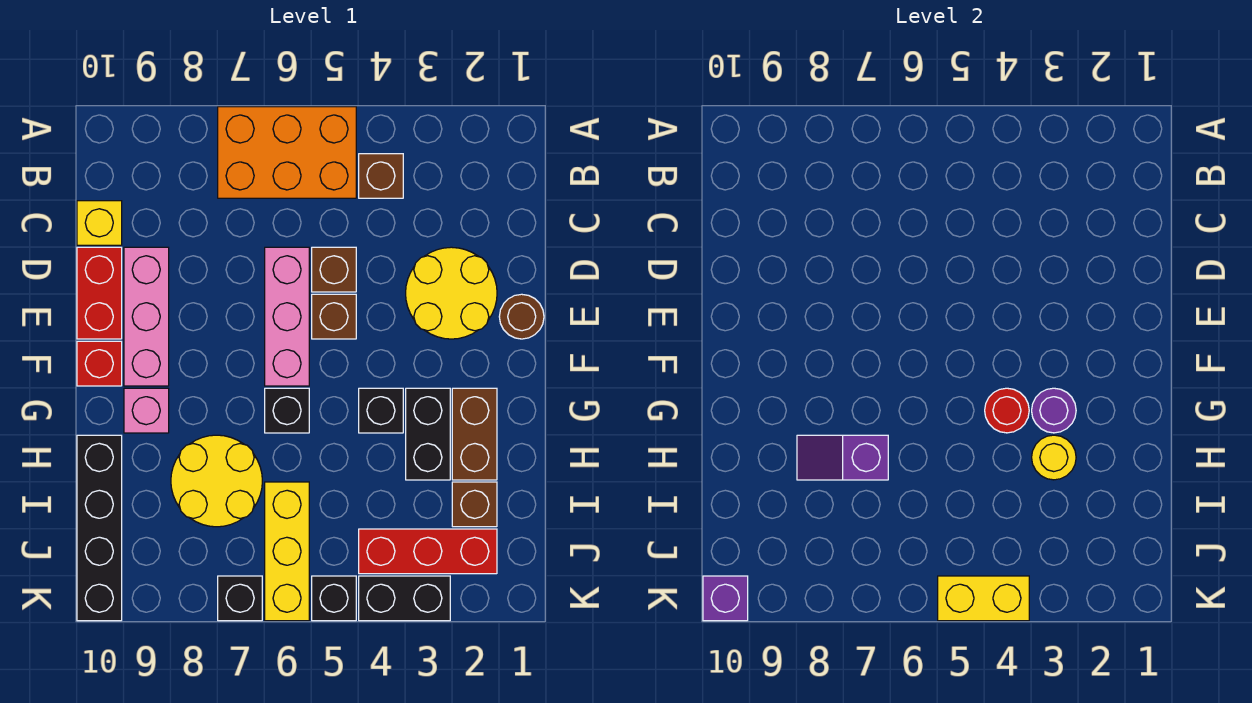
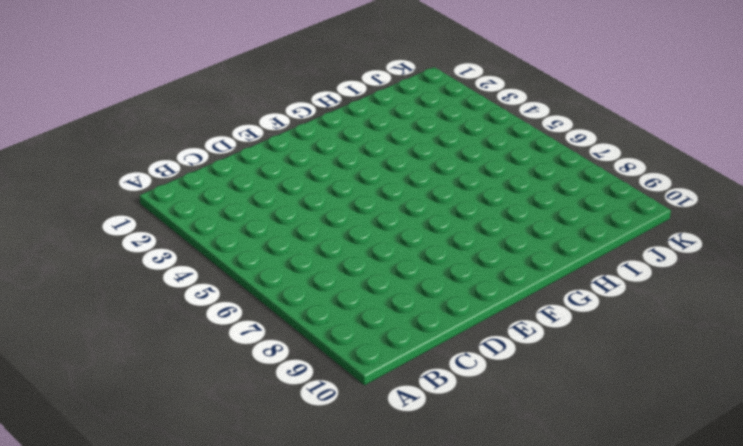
none -> orange brick A5:B7 level 1
none -> brown brick B4 level 1
none -> yellow brick C10 level 1
none -> yellow round brick D2:E3 level 1

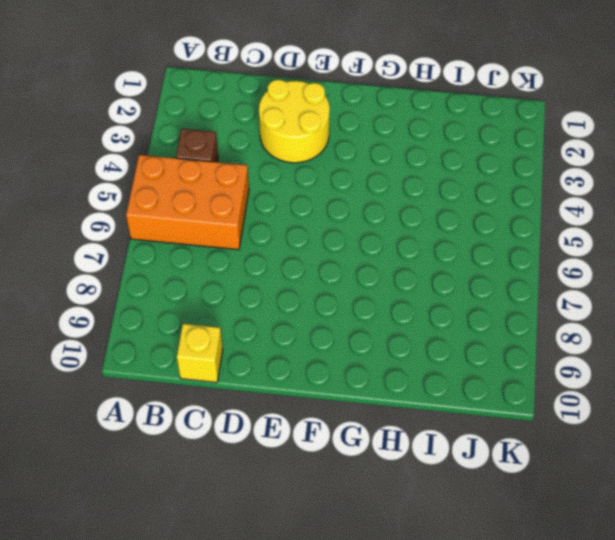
orange brick A5:C6 level 1 -> orange brick A5:B7 level 1
none -> brown brick D5 level 1
none -> pink brick D6:F6 level 1
none -> pink brick D9:F9 level 1
none -> red brick D10:E10 level 1

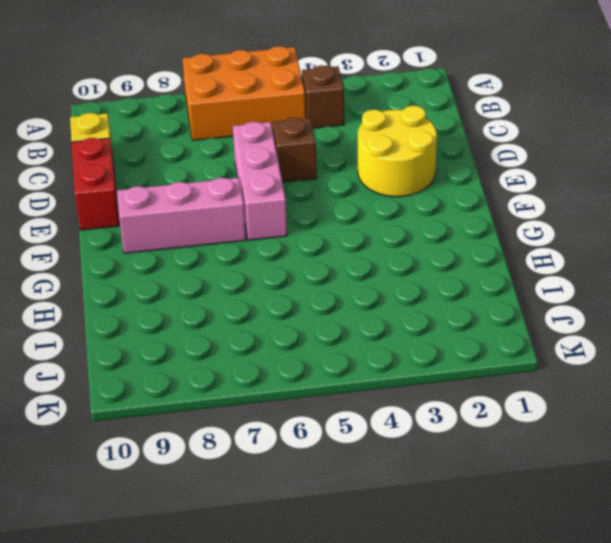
pink brick F7:F9 level 1 -> pink brick D9:F9 level 1
none -> brown round brick E1 level 1
none -> brown brick E5 level 1
none -> red brick F10 level 1
none -> brown brick G2:H2 level 1

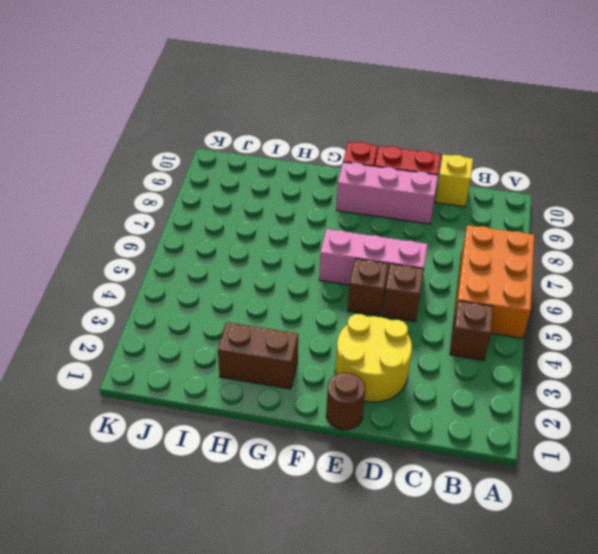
none -> black brick G3:H3 level 1
none -> black brick G4 level 1
none -> black brick G6 level 1
none -> pink brick G9 level 1

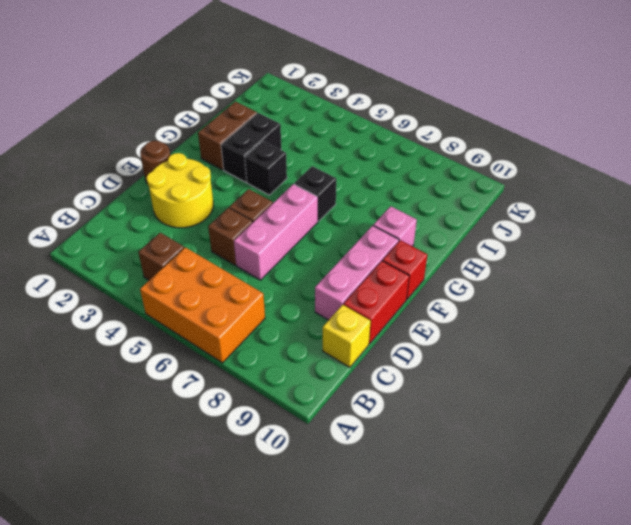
none -> yellow round brick H7:I8 level 1
none -> black brick H10:K10 level 1
none -> brown brick I2 level 1
none -> yellow brick I6:K6 level 1

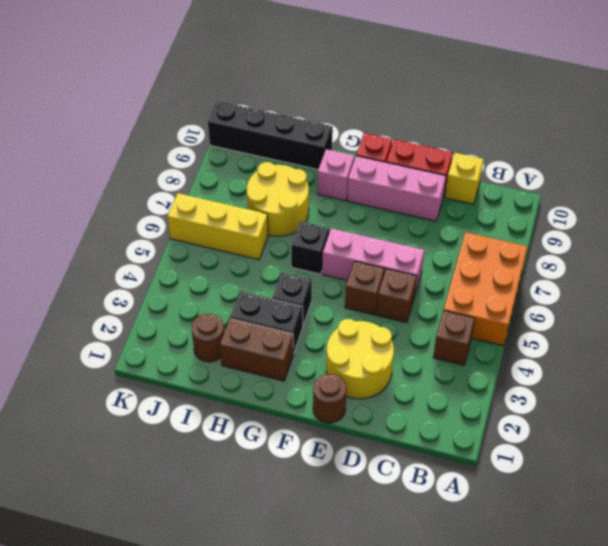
brown round brick I2 level 1 -> brown brick I2 level 1
none -> red brick J2:J4 level 1
none -> black brick K3:K4 level 1
none -> black brick K5 level 1
none -> black brick K7 level 1

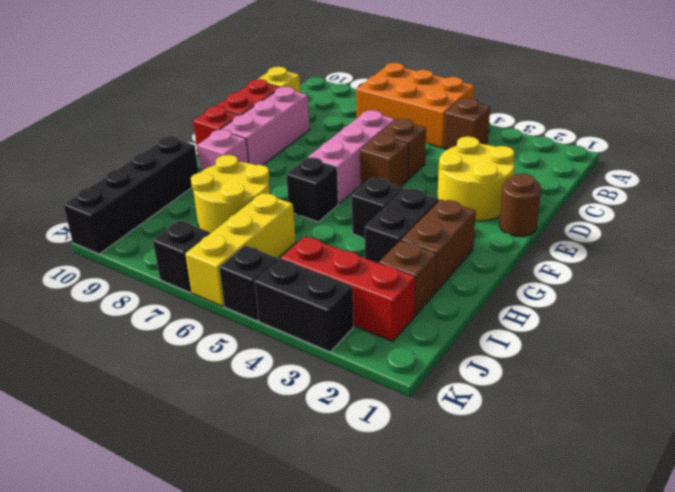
none -> purple round brick G3 level 2
none -> red round brick G4 level 2
none -> yellow round brick H3 level 2
none -> purple slope H7:H8 level 2 top 7

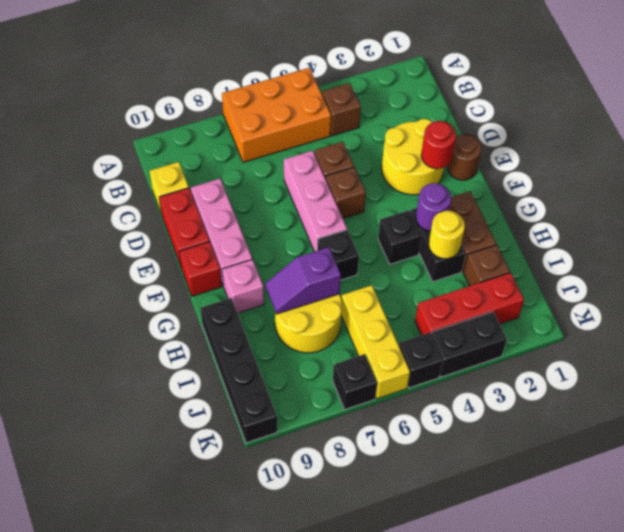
red round brick E2 level 2 -> red round brick G4 level 2
none -> yellow brick K4:K5 level 2
none -> purple brick K10 level 2

